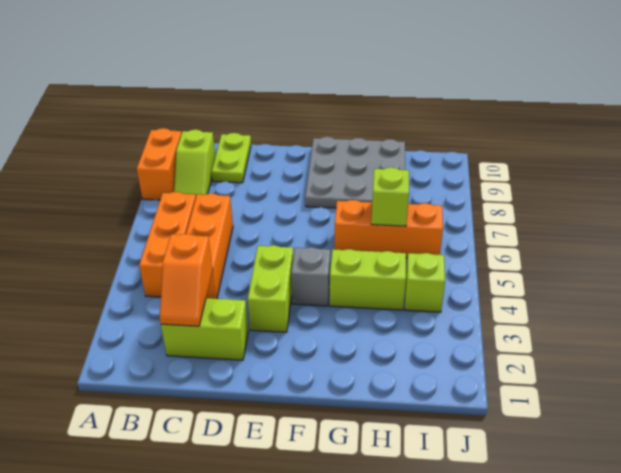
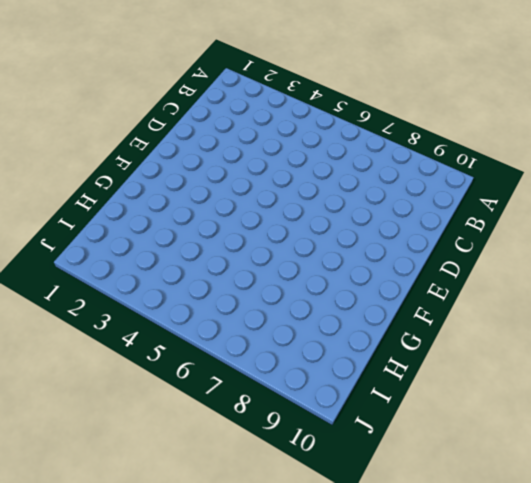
none -> orange brick A8:A9 level 1
none -> orange brick B4:B6 level 1
none -> lime slope B8:B9 level 1 top 9

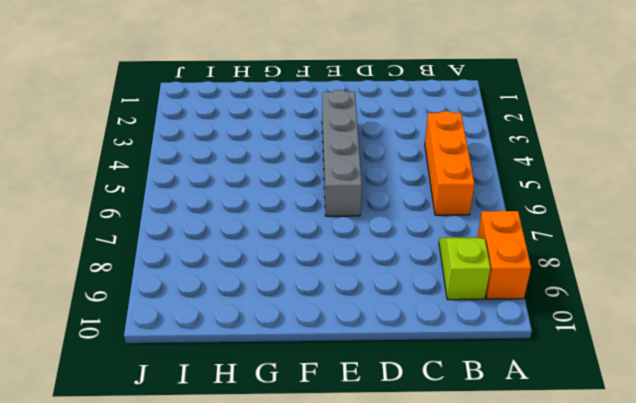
grey brick E3:E6 level 1 -> lime brick E3:E4 level 1
none -> lime brick C2:D2 level 1
none -> orange brick C4:C6 level 1
none -> lime plate C9:C10 level 1

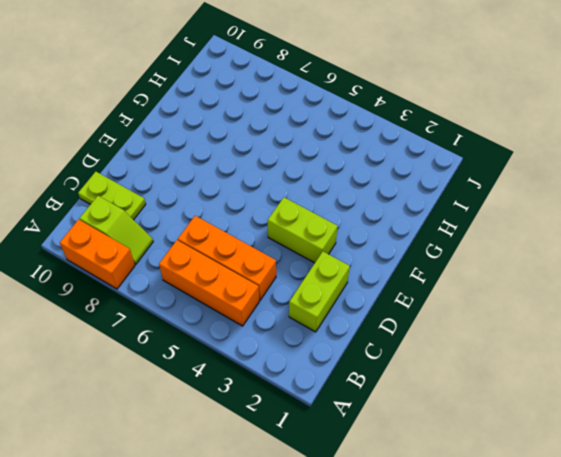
none -> grey brick F4 level 1
none -> grey plate F8:H10 level 1
none -> lime brick G4:H4 level 1

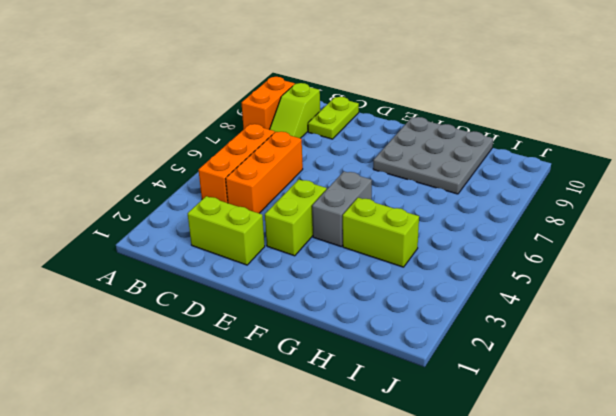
grey brick F4:F5 level 1 -> grey brick F4 level 1
none -> orange brick G6:I6 level 1
none -> lime brick I4 level 1
none -> orange slope C2:C3 level 2 top 3

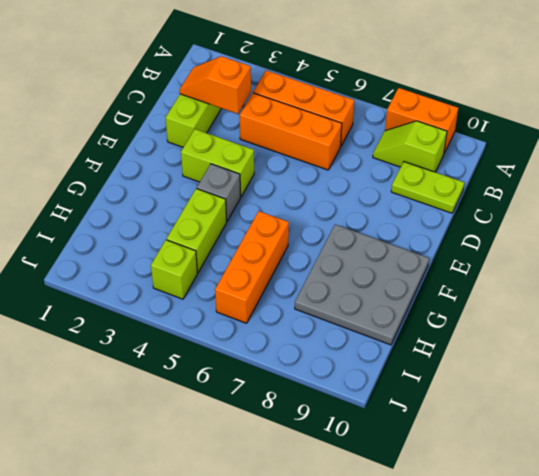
none -> lime brick H6 level 2

